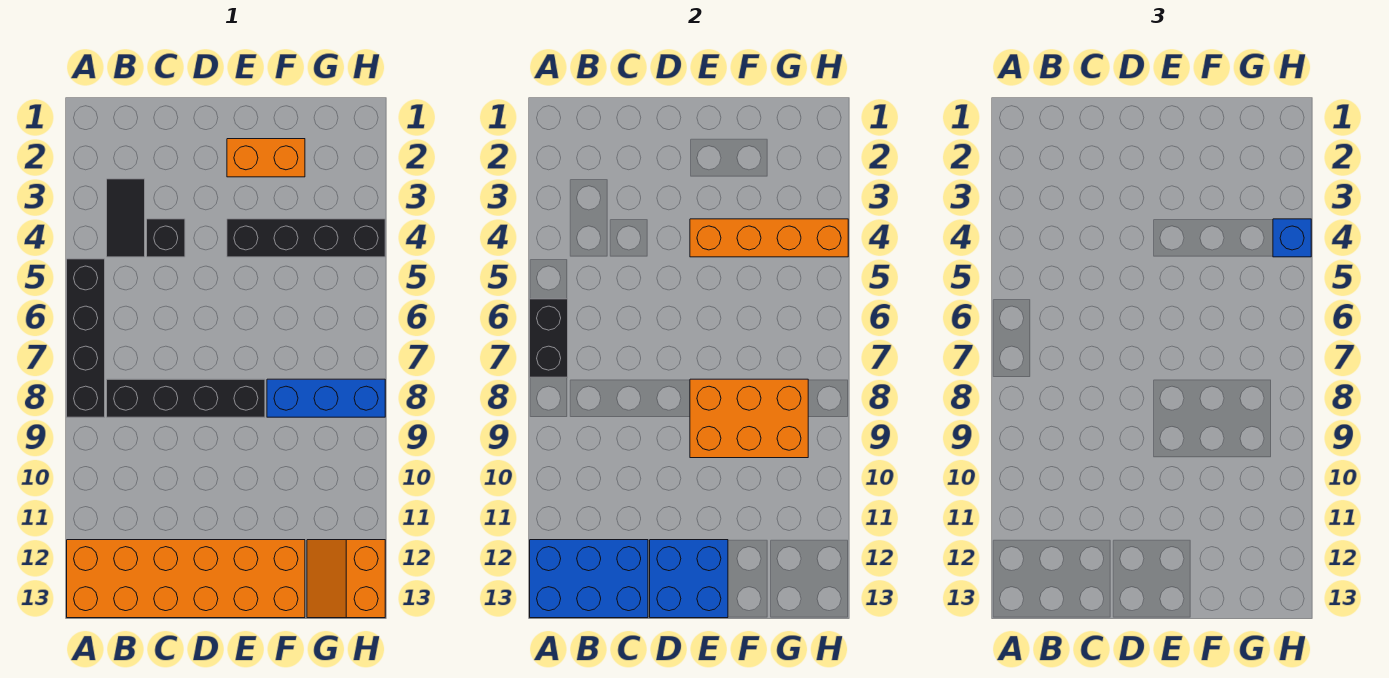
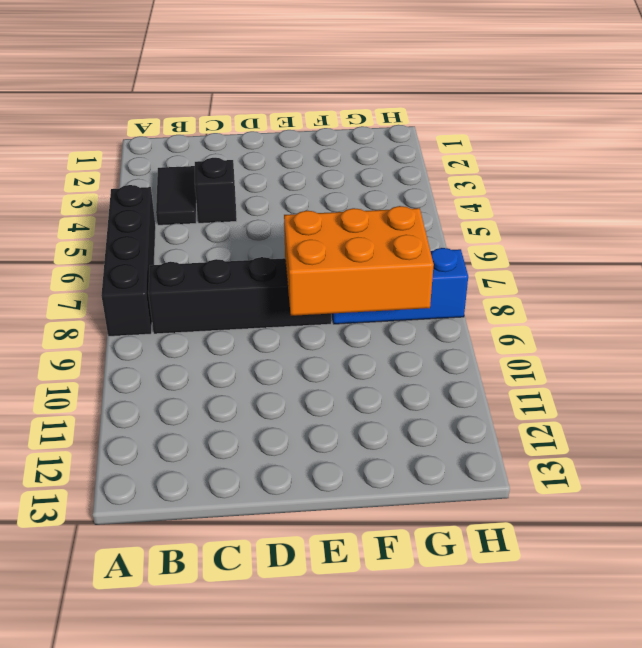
none -> orange brick A12:F13 level 1
none -> orange brick E2:F2 level 1
none -> black brick E4:H4 level 1

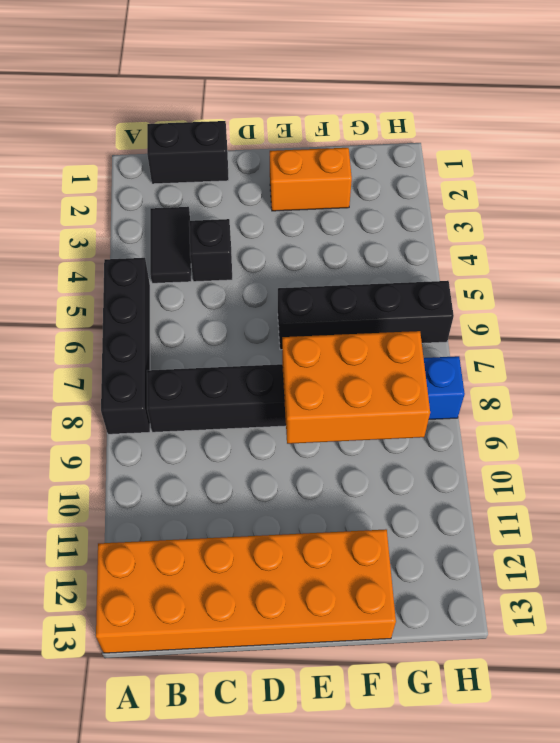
black brick B1:C1 level 1 -> black brick A6:A7 level 2
black brick E6:H6 level 1 -> black brick E4:H4 level 1
none -> orange slope G12:H13 level 1 top H
none -> blue brick A12:C13 level 2
none -> blue brick D12:E13 level 2

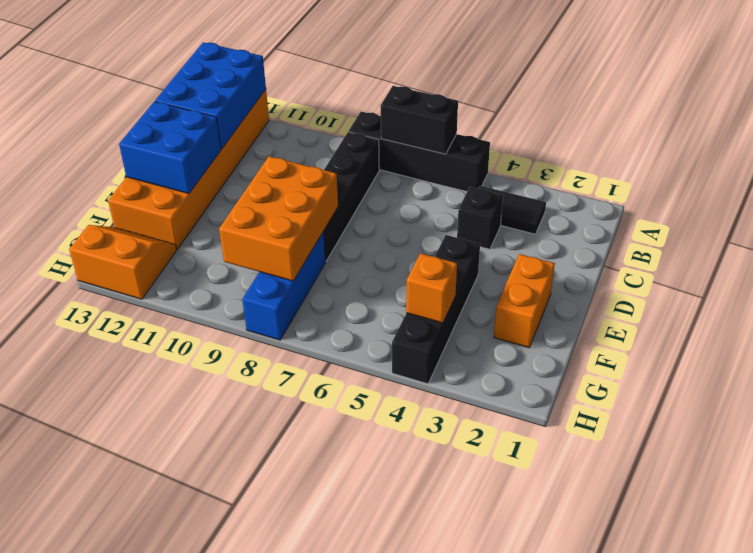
orange brick G4 level 2 -> orange brick E4:H4 level 2
none -> blue brick H4 level 3

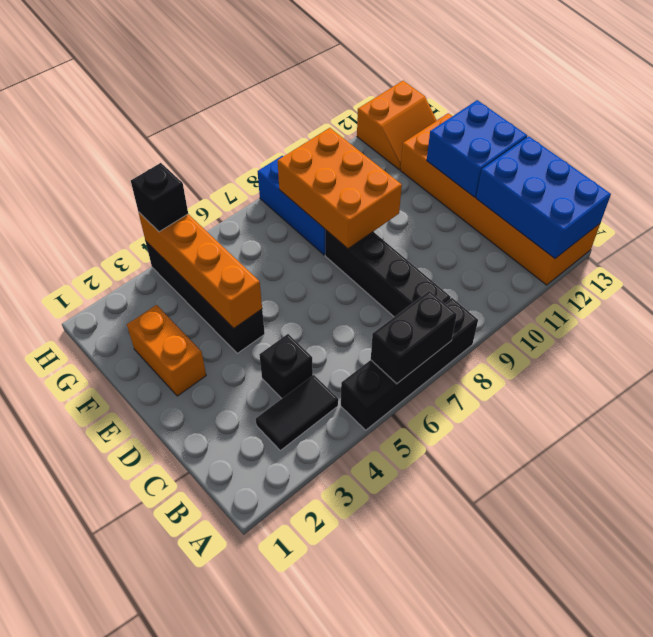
black brick H4 level 3 -> blue brick H4 level 3

